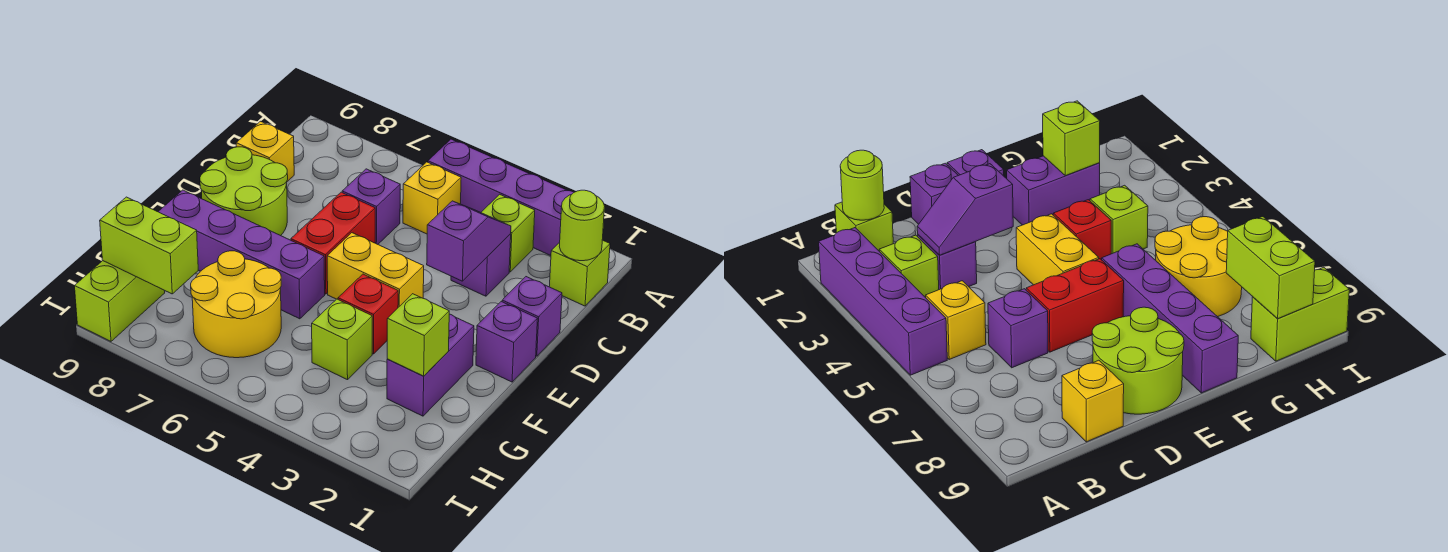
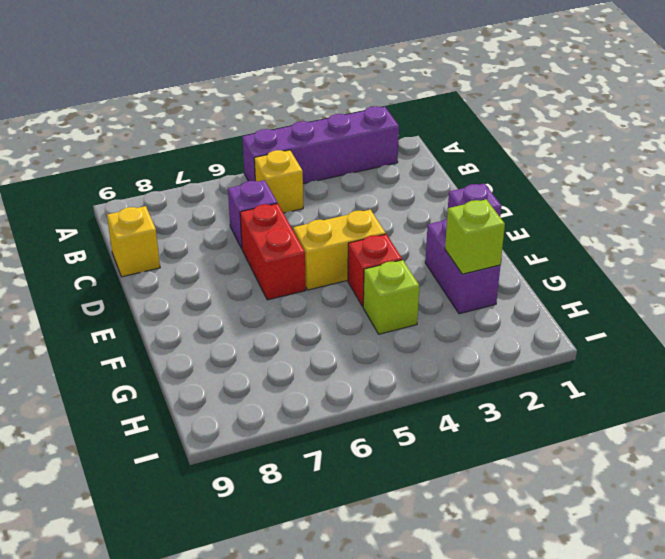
none -> lime brick B1 level 1
none -> lime brick B3 level 1
none -> purple brick C3 level 1

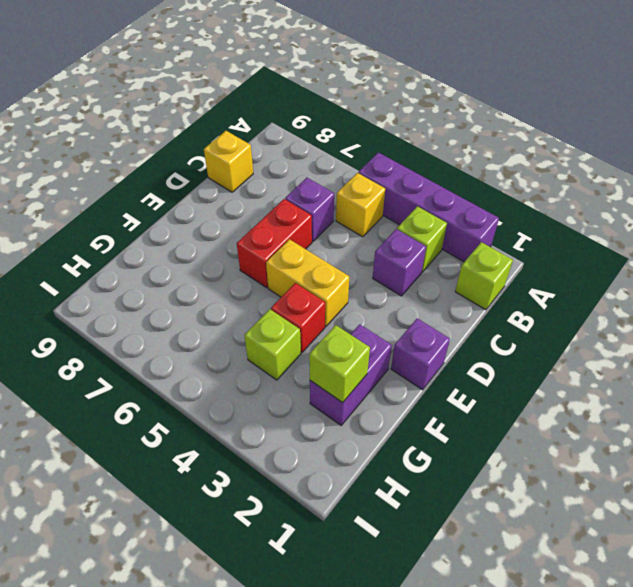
none -> purple brick D1 level 1
none -> lime round brick D8:E9 level 1
none -> purple brick F6:F9 level 1

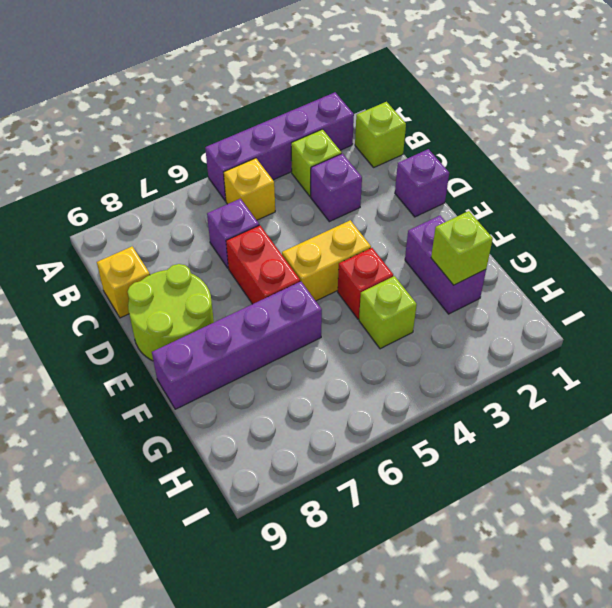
none -> purple brick E1 level 1
none -> yellow round brick G6:H7 level 1
none -> lime brick H9:I9 level 1

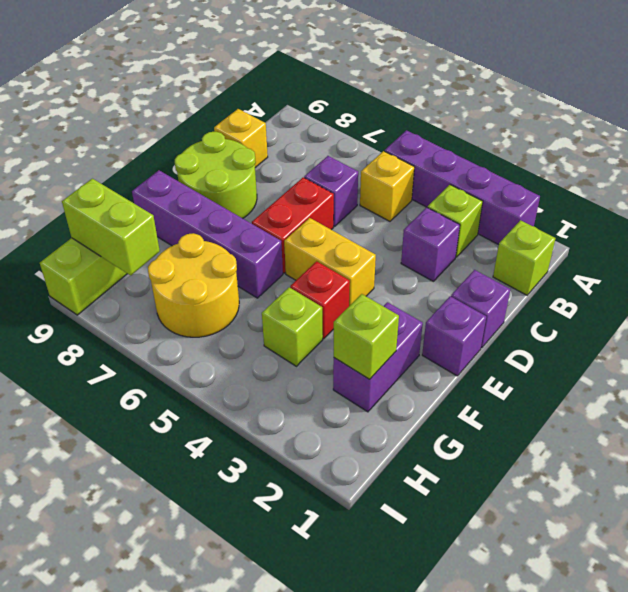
none -> lime round brick B1 level 2
none -> purple slope C3:D3 level 2 top D

